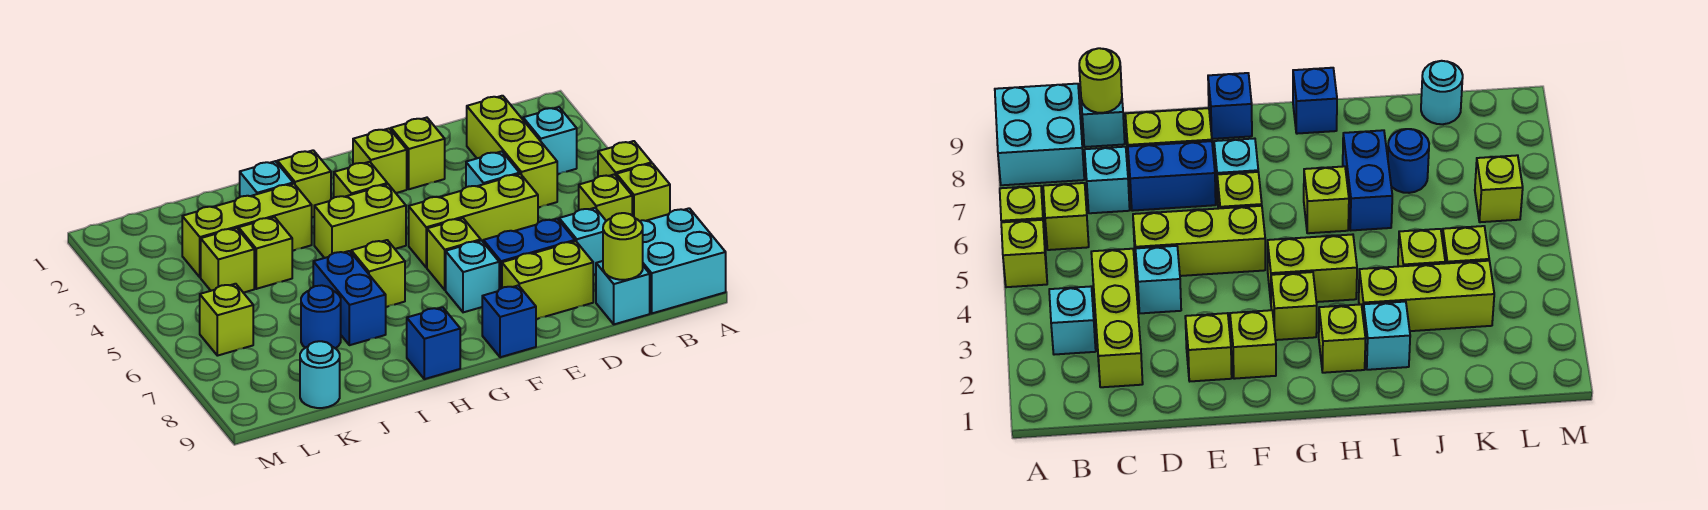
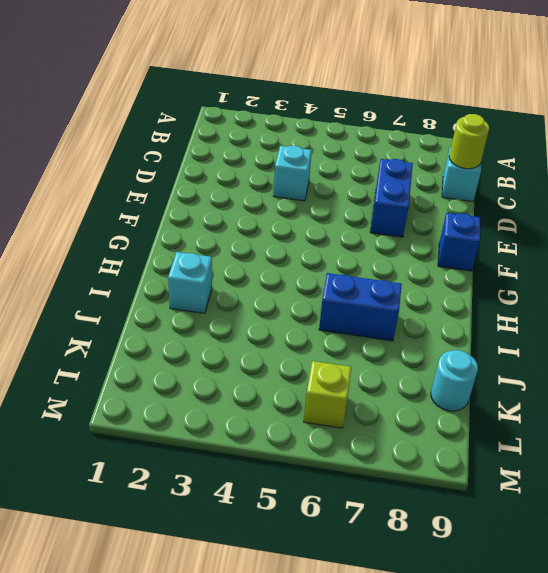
none -> lime brick A5 level 1
none -> lime brick A6 level 1
none -> cyan brick A8:B9 level 1
none -> cyan brick B3 level 1

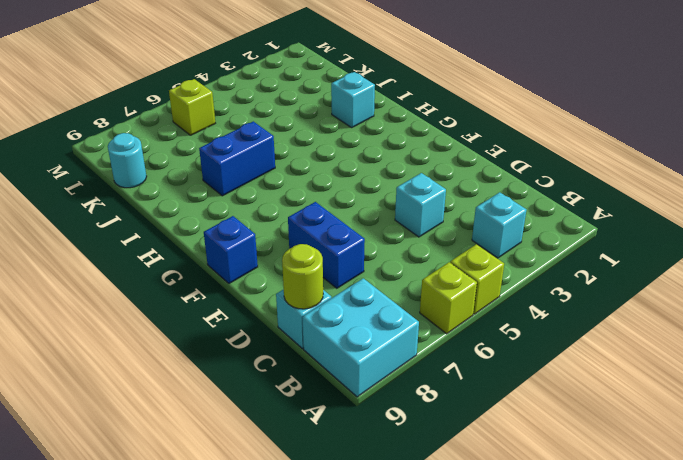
none -> lime brick B6 level 1
none -> lime brick C2:C4 level 1
none -> cyan brick C7 level 1
none -> lime brick D5:F5 level 1

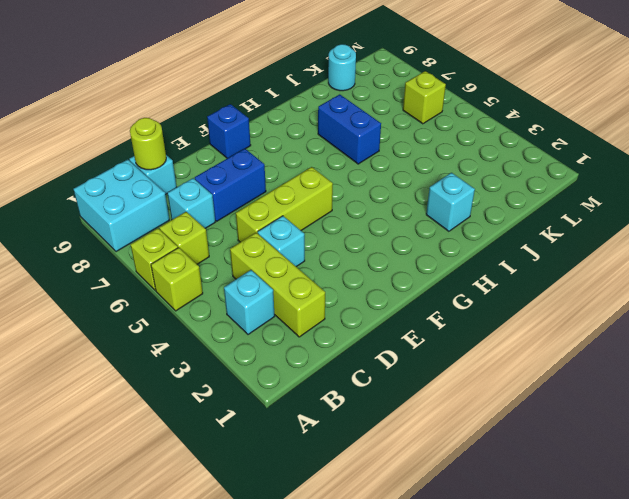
none -> lime brick D8:E8 level 1
none -> lime brick E2 level 1
none -> lime brick F2 level 1
none -> lime brick F6 level 1

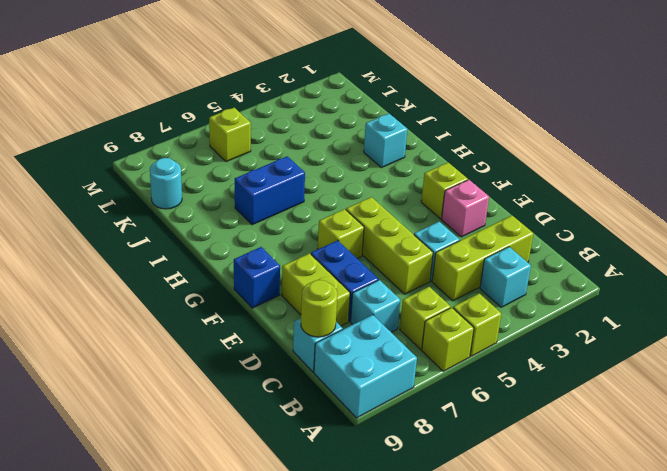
pink brick E2 level 1 -> lime brick E2 level 1
none -> cyan brick F7 level 1
none -> lime brick G3 level 1
none -> lime brick G4:H4 level 1
none -> lime brick H2 level 1

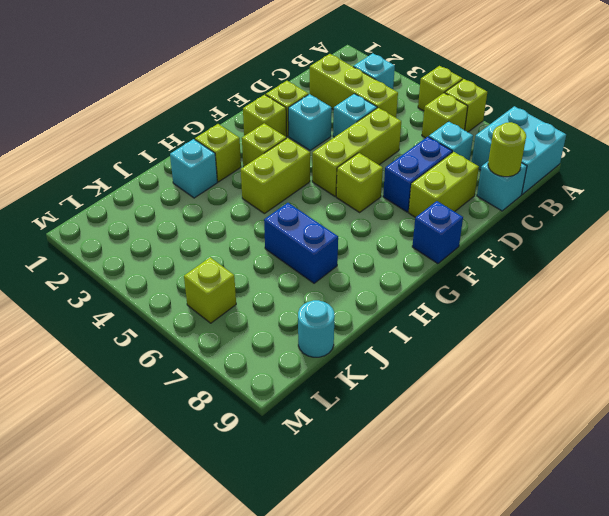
cyan brick E3 level 1 -> cyan brick F7 level 1
none -> lime brick H6 level 1
none -> blue brick H9 level 1
none -> lime brick I3:K3 level 1
none -> lime brick J4 level 1

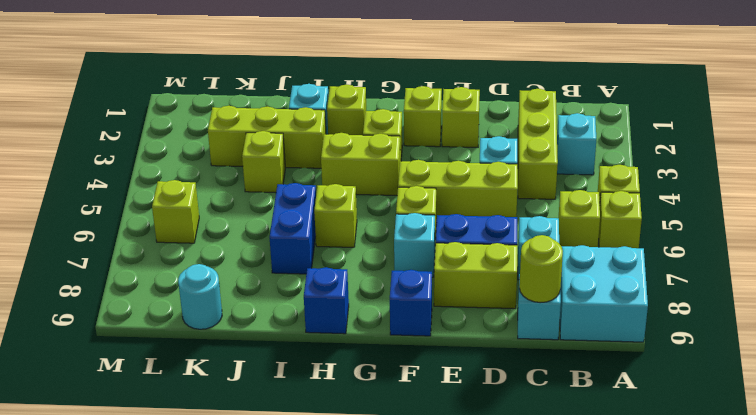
none -> blue round brick J7 level 1
none -> lime brick K4 level 1

